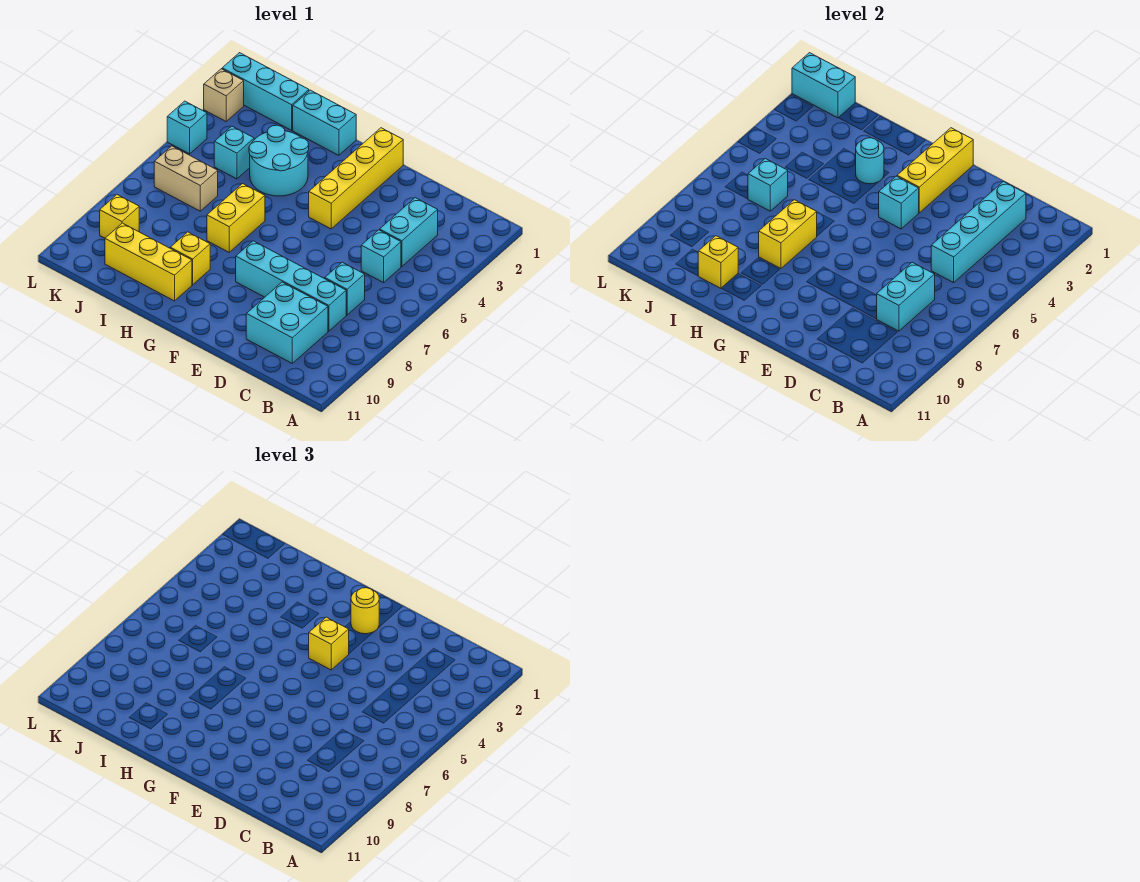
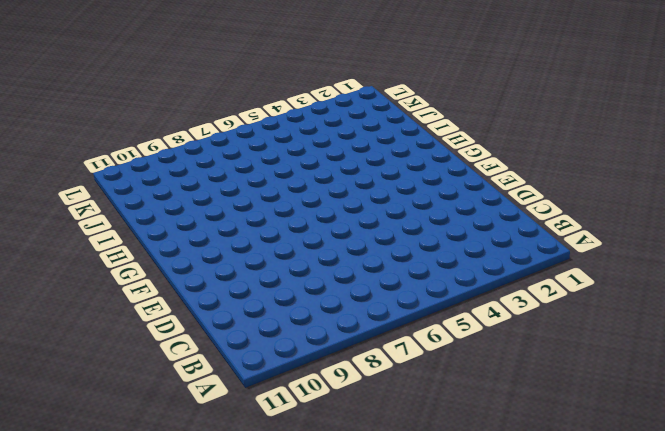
none -> cyan brick C3:C4 level 1
none -> cyan brick C5 level 1
none -> cyan brick C7 level 1

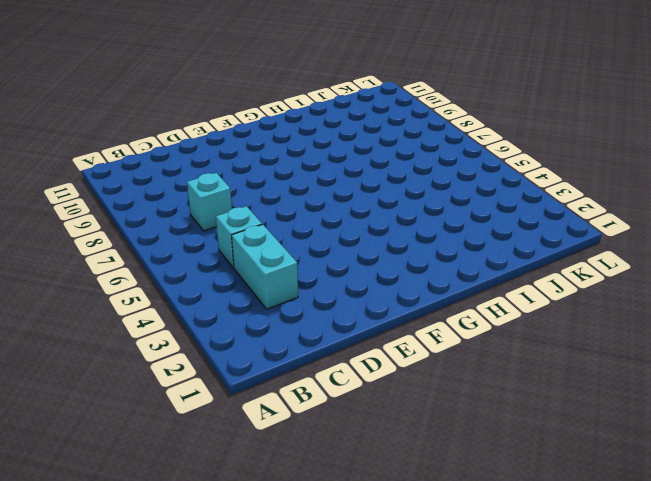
none -> cyan brick C8:F8 level 1
none -> cyan brick C9:D10 level 1
none -> yellow brick F1:F4 level 1

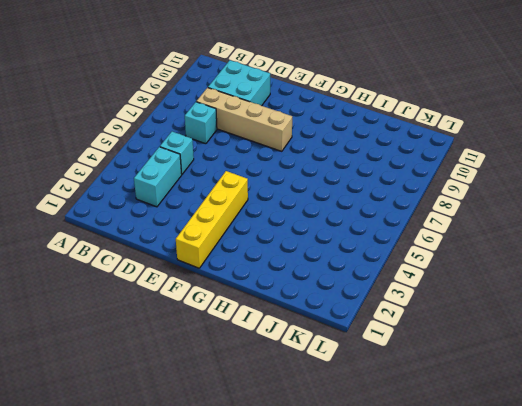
tan brick C8:F8 level 1 -> cyan brick C8:F8 level 1
none -> cyan brick H1:I1 level 1
none -> cyan round brick H3:I4 level 1
none -> yellow brick H6:H7 level 1

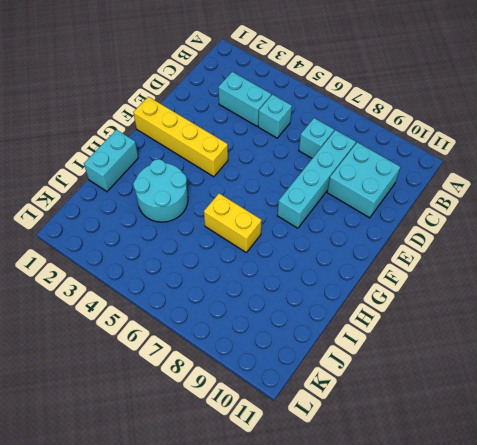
none -> yellow brick H9 level 1
none -> yellow brick H10:J10 level 1
none -> cyan brick J1:L1 level 1

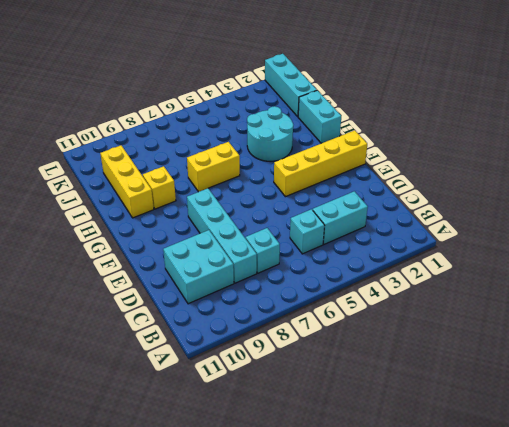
none -> cyan brick J4 level 1
none -> tan brick J6:K6 level 1
none -> yellow brick K9 level 1

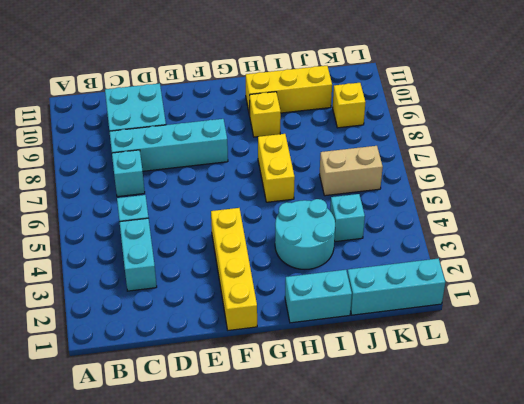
none -> tan brick L2 level 1
none -> cyan brick L4 level 1
none -> cyan brick C2:C5 level 2

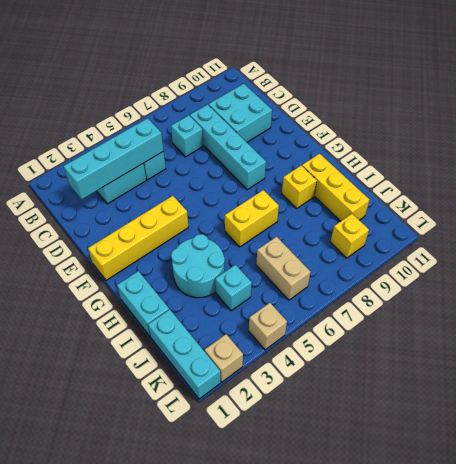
tan brick L4 level 1 -> cyan brick L4 level 1
none -> cyan brick C7:C8 level 2
none -> yellow brick F1:F3 level 2
none -> cyan brick F4 level 2

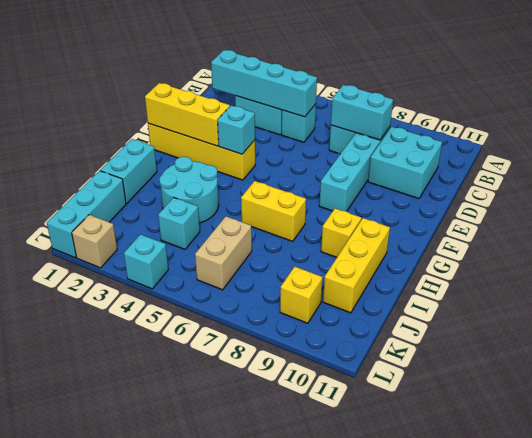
none -> cyan round brick H3 level 2
none -> yellow brick H7:H8 level 2
none -> yellow brick I10 level 2

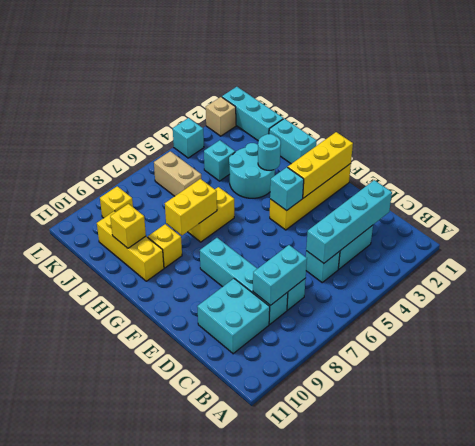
none -> cyan brick J6 level 2
none -> cyan brick K1:L1 level 2
none -> yellow round brick F2 level 3

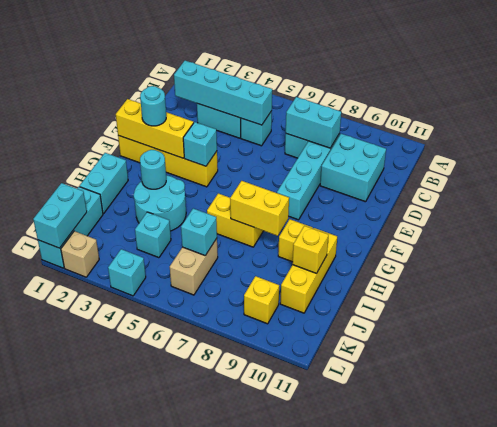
cyan round brick F2 level 3 -> yellow round brick F2 level 3
none -> yellow brick F4 level 3

